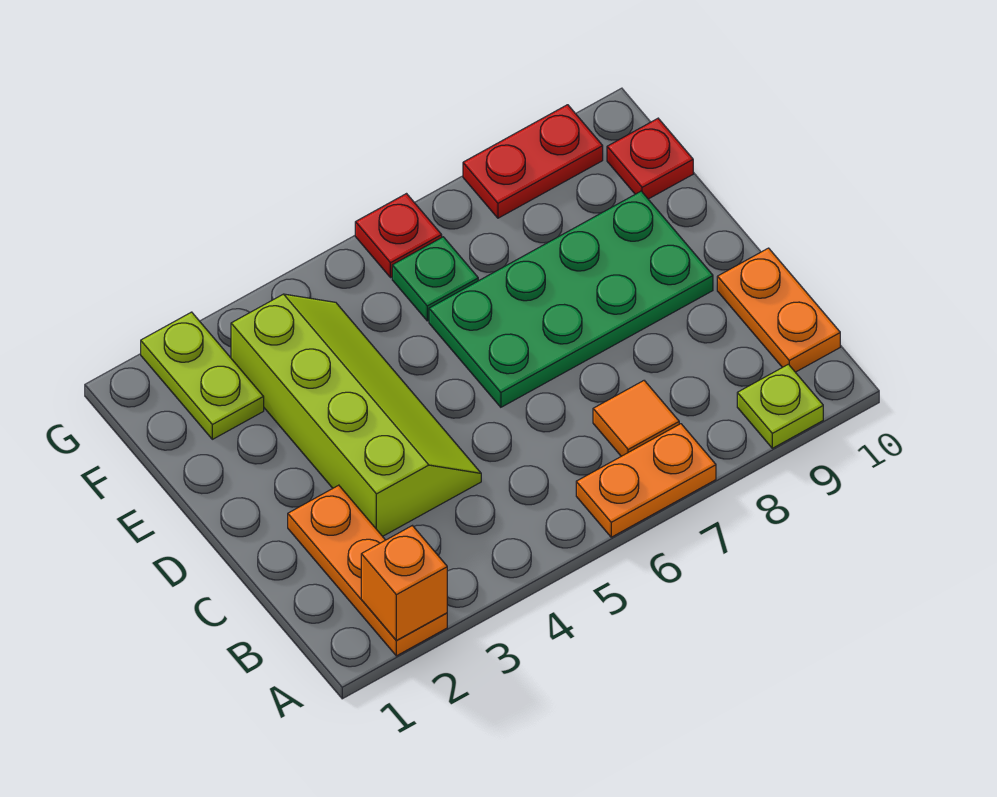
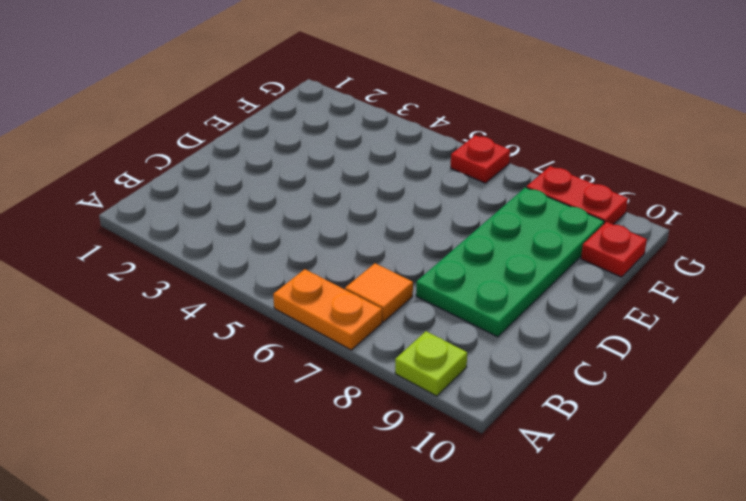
green plate C8:F9 level 1 -> green plate D6:E9 level 1
none -> orange plate A2:C2 level 1
none -> orange plate B10:C10 level 1
none -> lime slope C3:F4 level 1 top 3

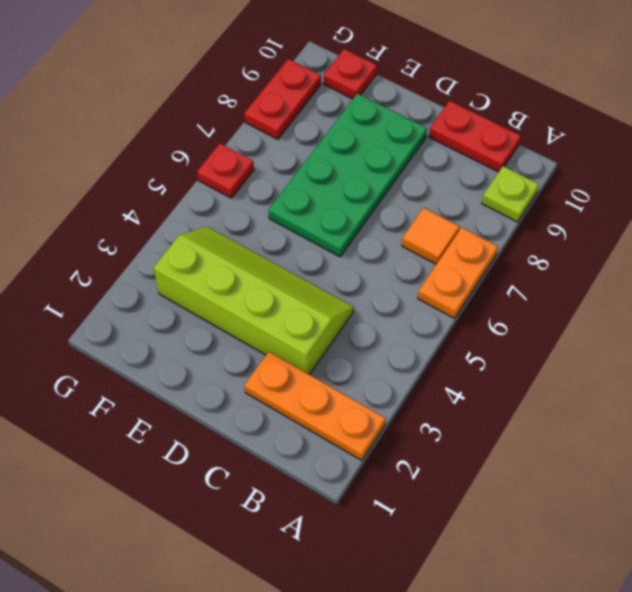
red plate B10:C10 level 1 -> orange plate B10:C10 level 1
none -> lime plate F2:G2 level 1
none -> green plate F6 level 1
none -> orange brick A2 level 2

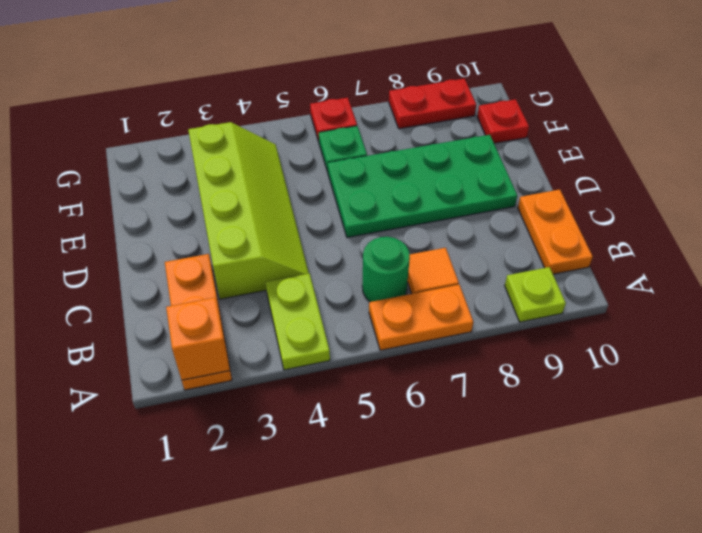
lime plate A4:B4 level 1 -> lime plate F2:G2 level 1
green round brick B6 level 1 -> none

